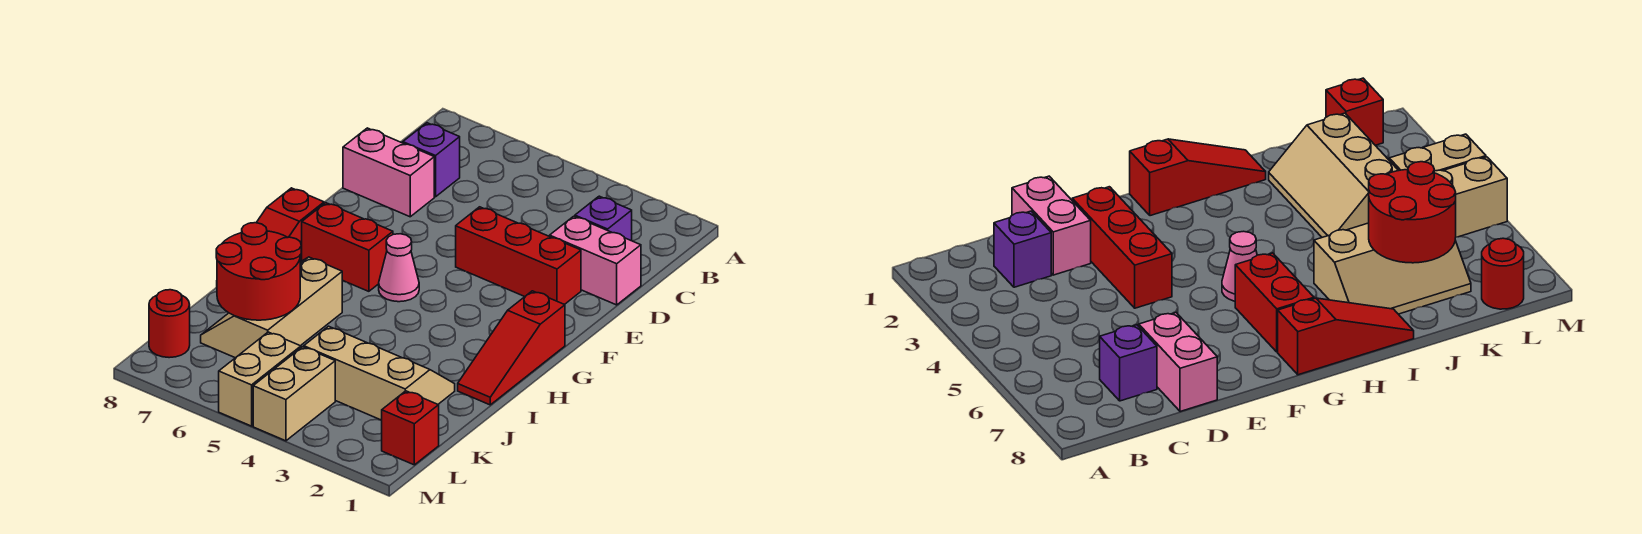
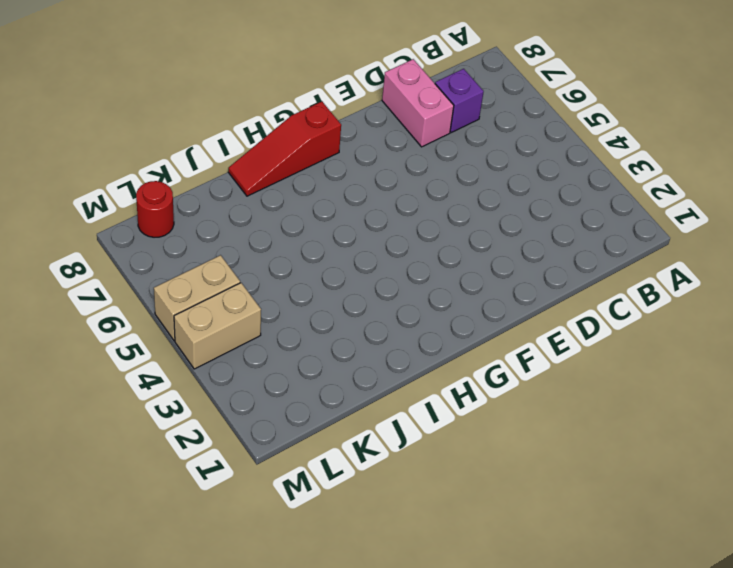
none -> purple brick C2 level 1
none -> pink brick D1:D2 level 1
none -> red brick E2:E4 level 1

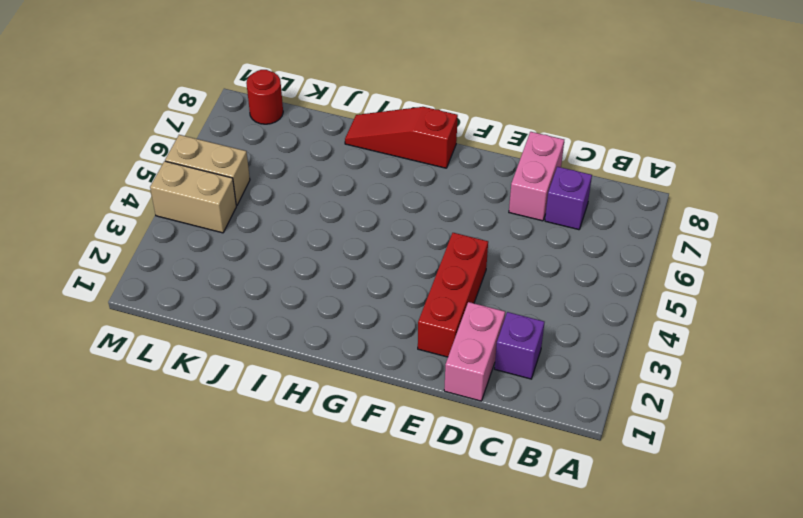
none -> red slope G1:I1 level 1 top G
none -> pink cone G5 level 1
none -> red brick G6:G7 level 1

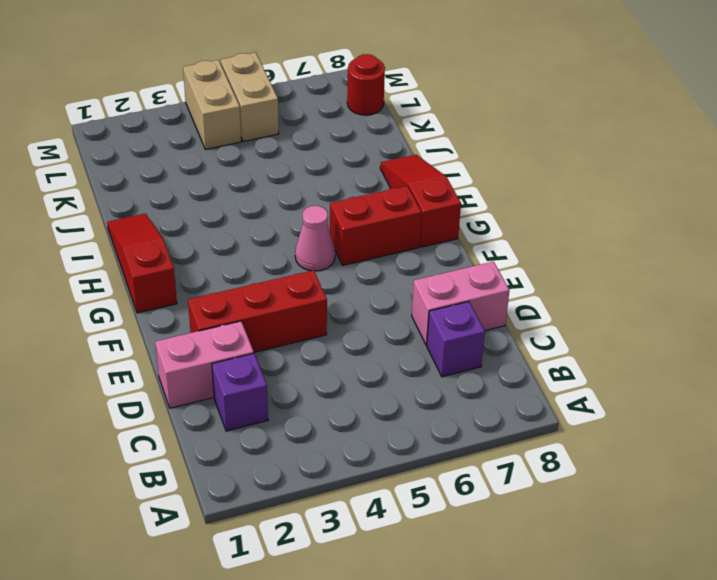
none -> tan slope I6:K7 level 1 top 6
none -> tan slope J2:K4 level 1 top K
none -> red brick L1 level 1

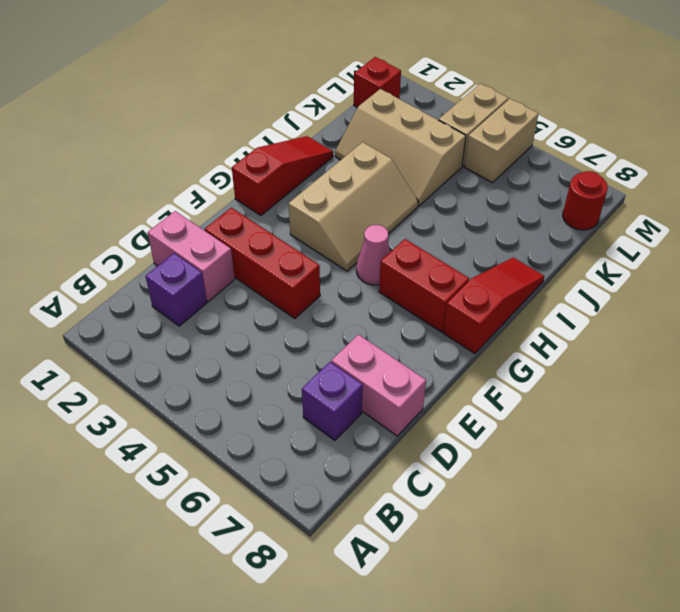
tan slope G3:I4 level 1 top 3 -> tan slope I6:K7 level 1 top 6
none -> red round brick J6:K7 level 2

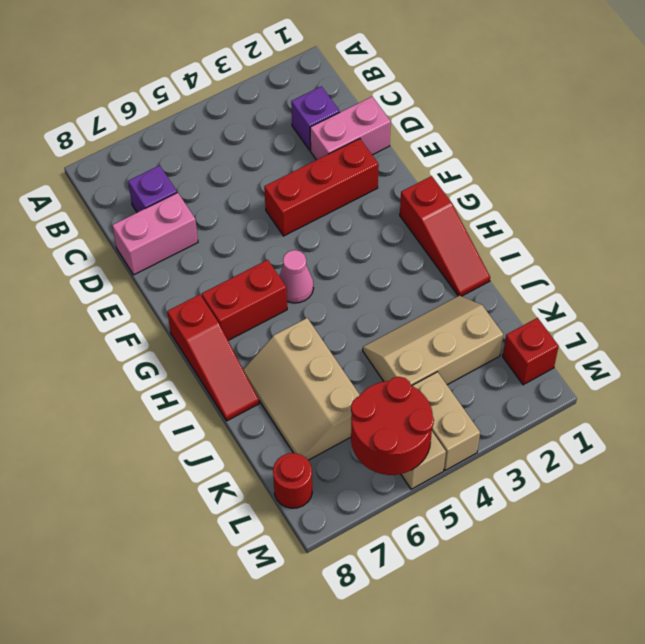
red round brick L5:M6 level 2 -> red round brick J6:K7 level 2

